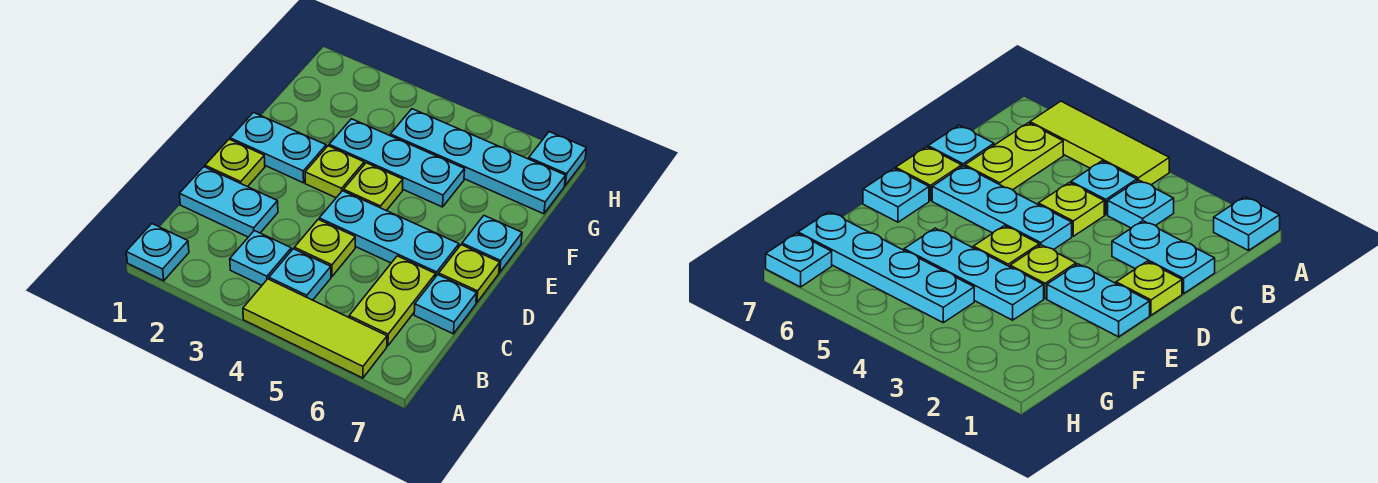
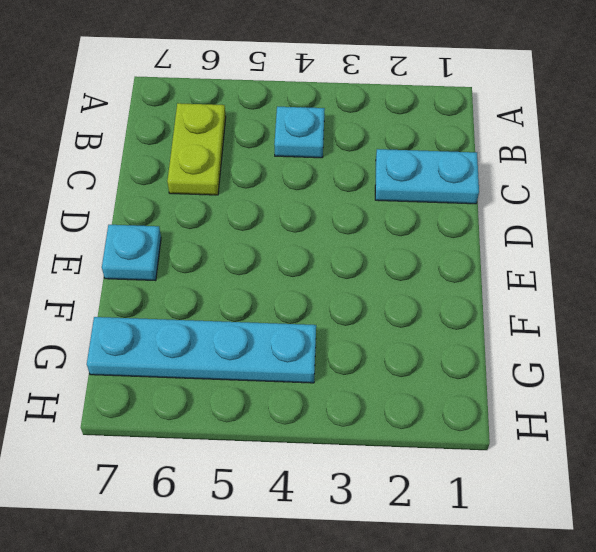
none -> cyan plate A1 level 1
none -> lime tile A4:A6 level 1
none -> cyan plate B3 level 1

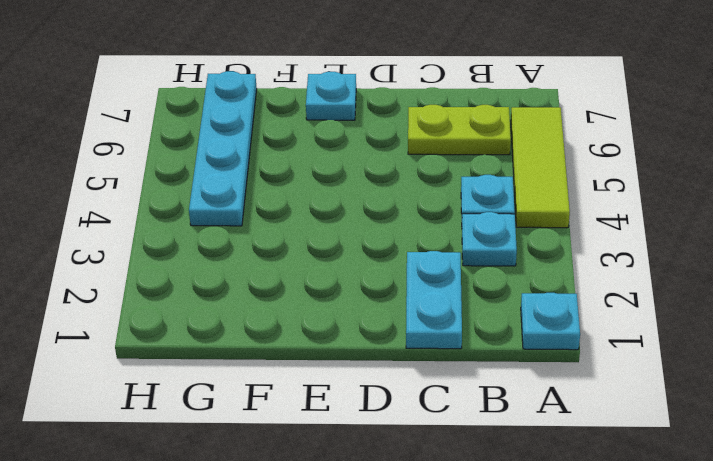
none -> lime plate C4 level 1
none -> cyan plate C7 level 1
none -> lime plate D1 level 1

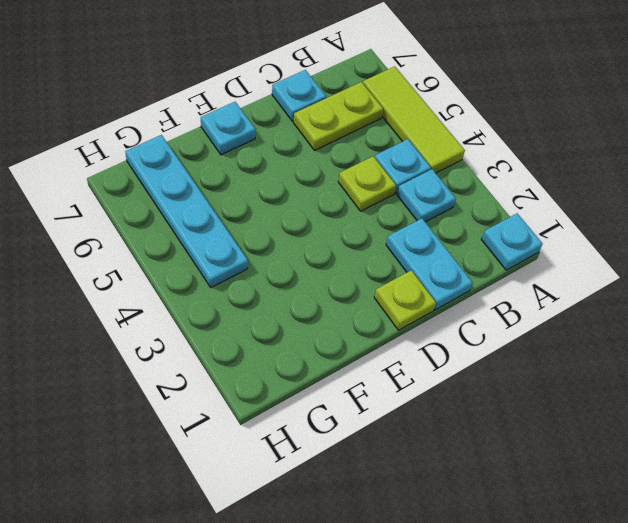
none -> cyan plate D4:D6 level 1
none -> lime plate D7 level 1
none -> cyan plate E1:E2 level 1

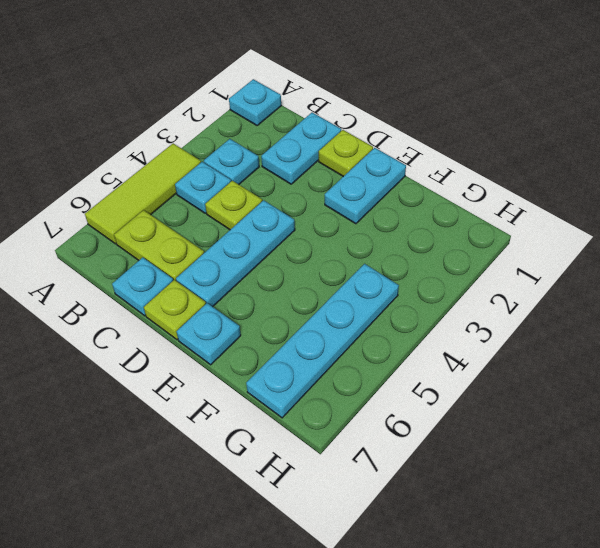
none -> lime plate E3 level 1
none -> lime plate E4 level 1
none -> cyan plate F3:F5 level 1

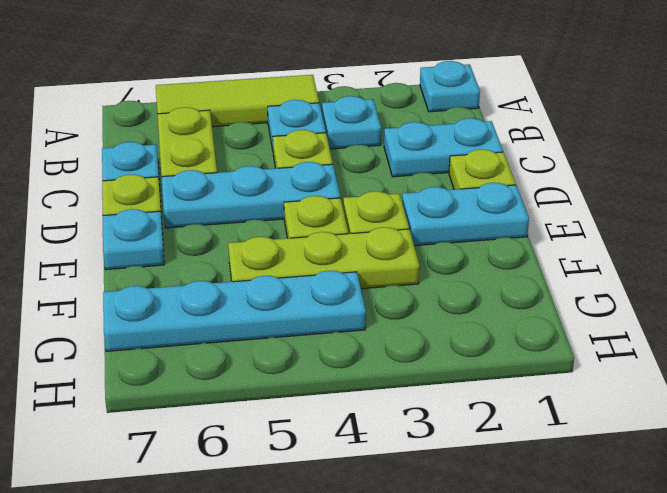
lime plate F3:F5 level 1 -> cyan plate F3:F5 level 1
none -> cyan plate H7 level 1

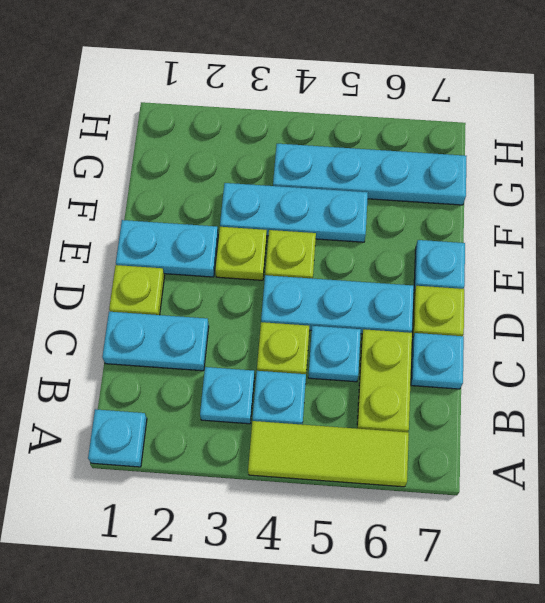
cyan plate C5 level 1 -> cyan plate H7 level 1

